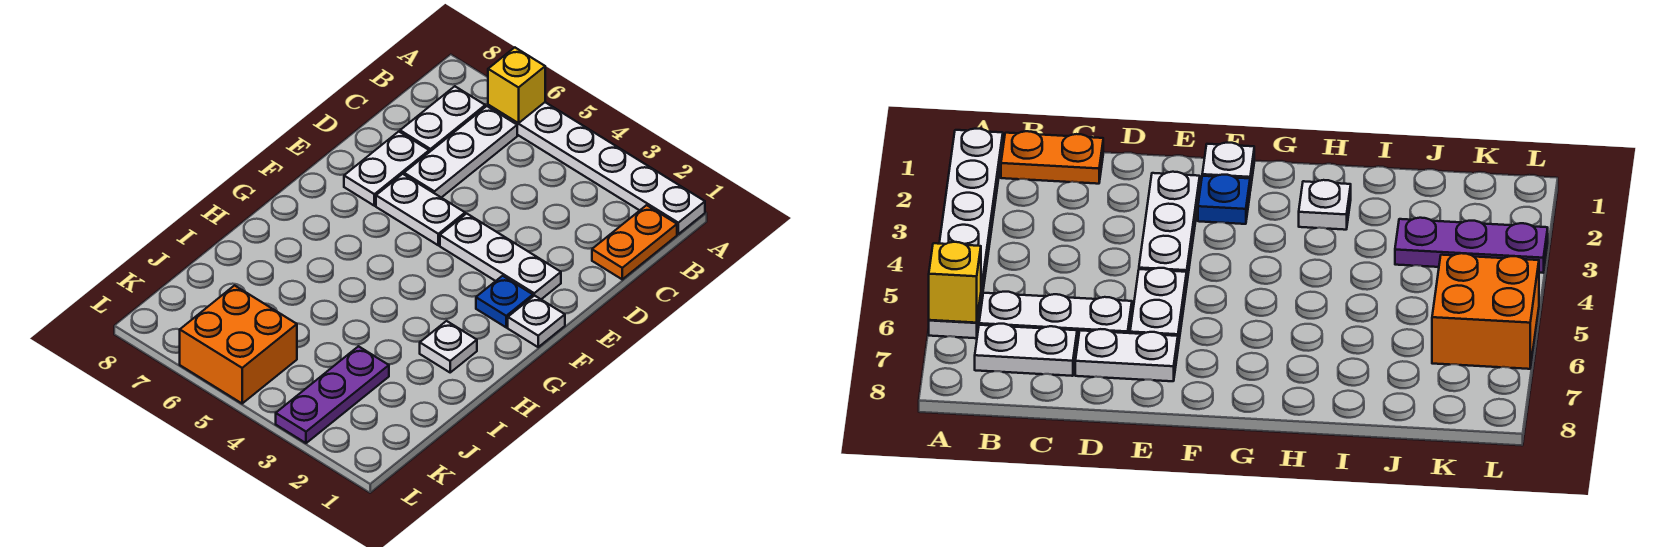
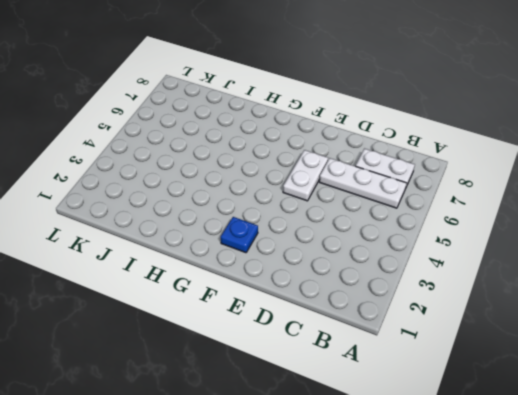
none -> white plate A1:A6 level 1
none -> orange plate B1:C1 level 1
none -> white plate D7:E7 level 1

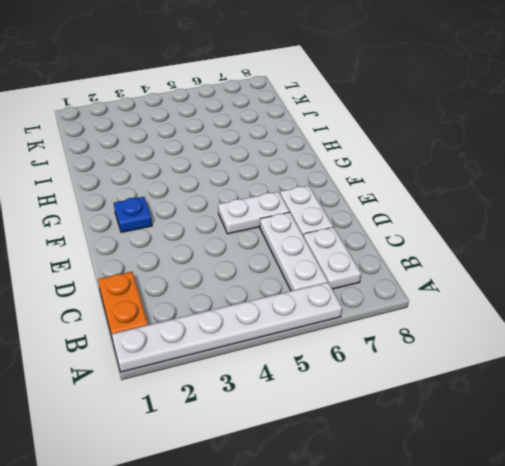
none -> white plate E2:E4 level 1
none -> white plate F1 level 1
none -> white plate H2 level 1

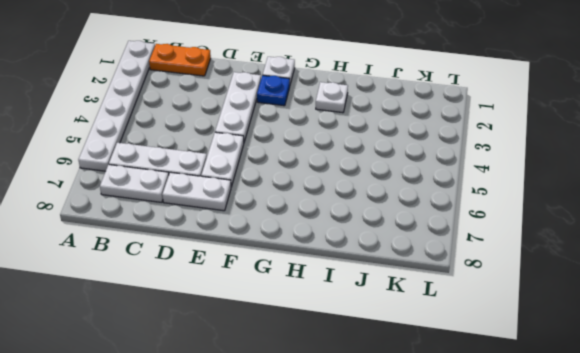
none -> purple plate J3:L3 level 1
none -> orange brick K5:L6 level 1
none -> yellow brick A6 level 2

